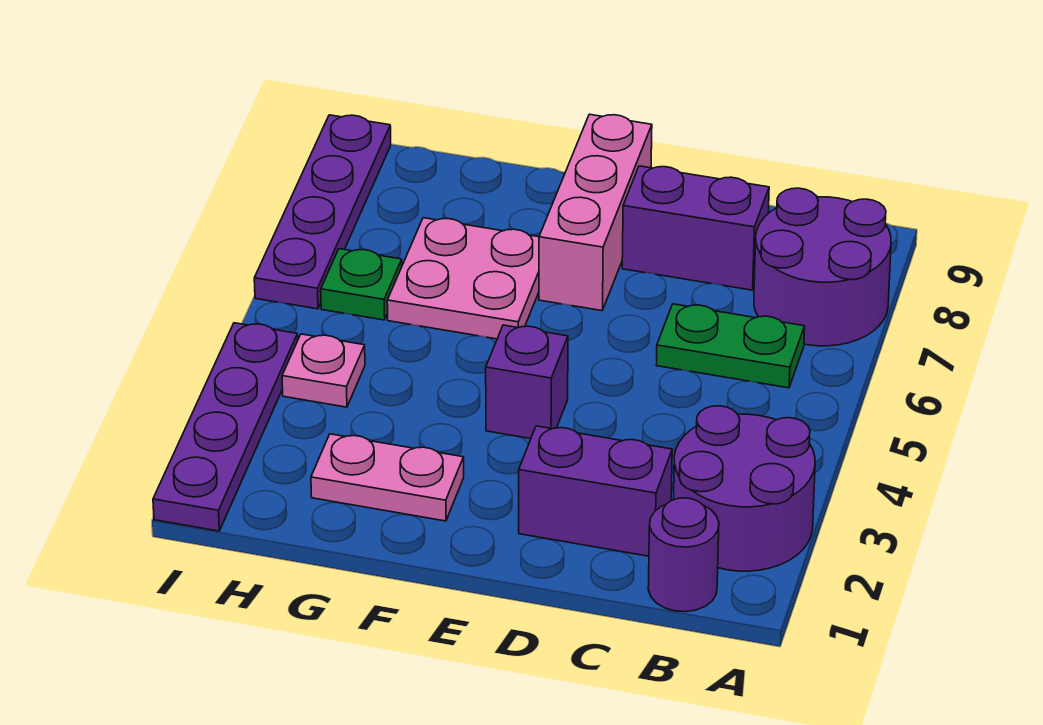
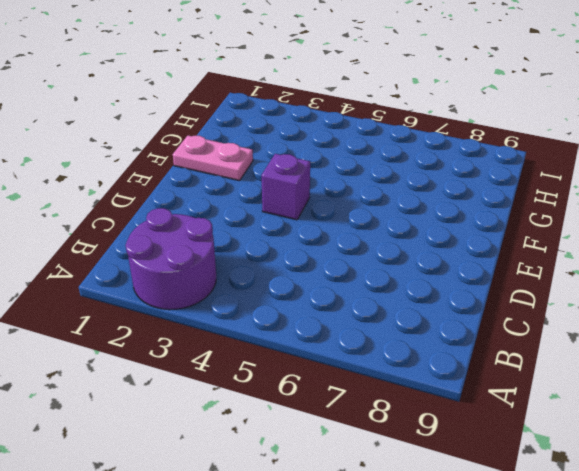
pink plate F1:F2 level 1 -> pink plate F2:G2 level 1
none -> purple round brick A7:B8 level 1
none -> purple round brick B1 level 1
none -> green plate B6:C6 level 1

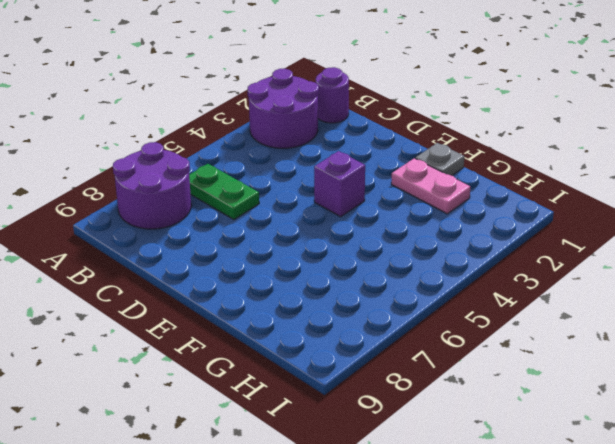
grey plate F1 level 1 -> none
none -> purple brick C2:D2 level 1
none -> purple brick C8:D8 level 1
none -> pink brick E7:E9 level 1

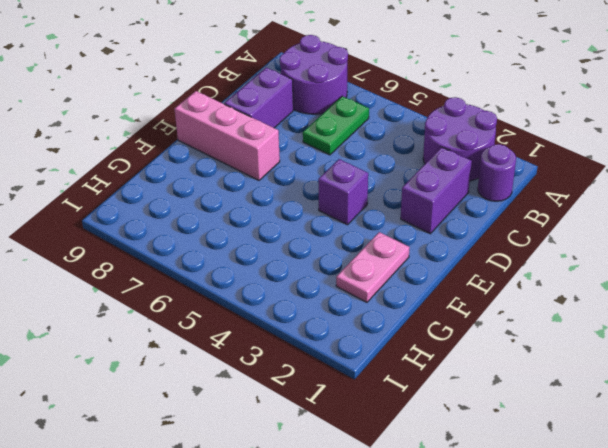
none -> pink plate F6:G7 level 1
none -> pink plate H4 level 1
none -> green plate H6 level 1

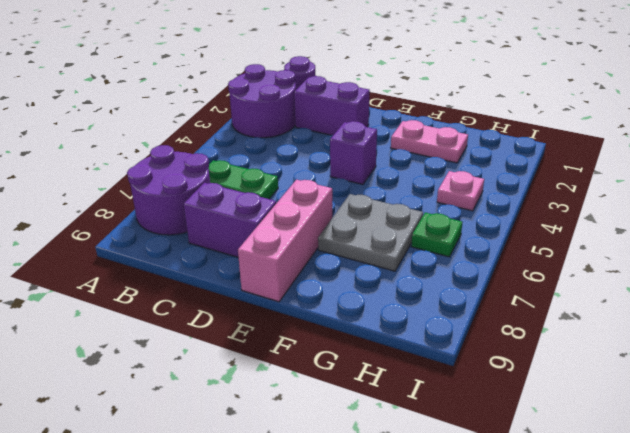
grey plate F6:G7 level 1 -> pink plate F6:G7 level 1
none -> purple plate I1:I4 level 1
none -> purple plate I6:I9 level 1

